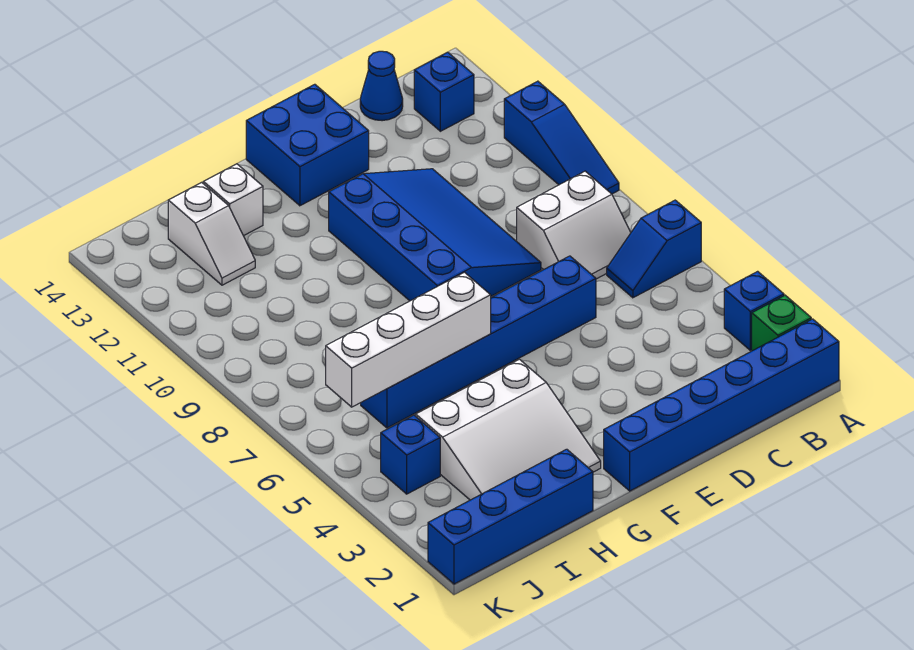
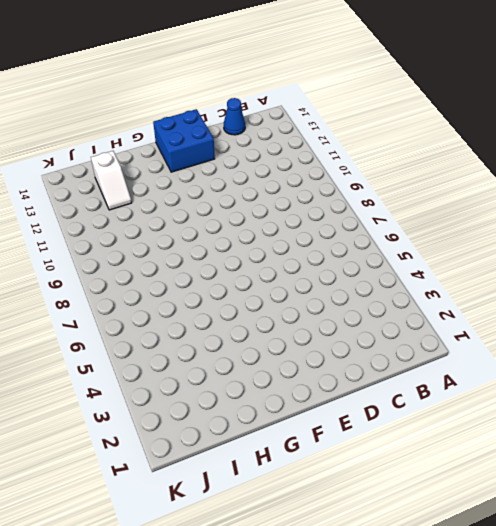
none -> blue brick A1:F1 level 1
none -> green brick A2 level 1
none -> blue brick A3 level 1

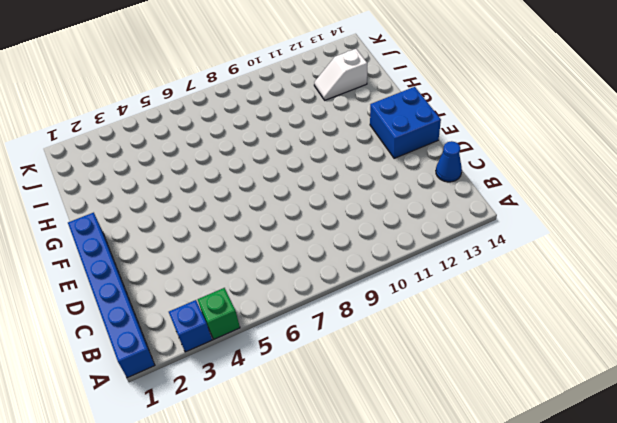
green brick A4 level 1 -> green brick A2 level 1
none -> blue slope A6:B6 level 1 top A
none -> blue slope A9:A11 level 1 top 11
none -> white slope B7:C8 level 1 top 8

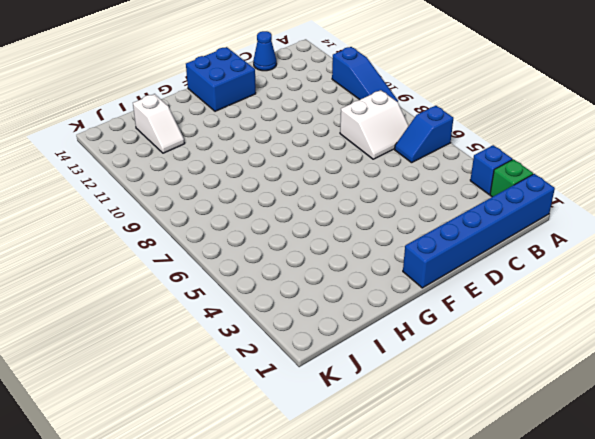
none -> blue brick B13 level 1
none -> blue brick D6:I6 level 1
none -> blue slope D8:F11 level 1 top F

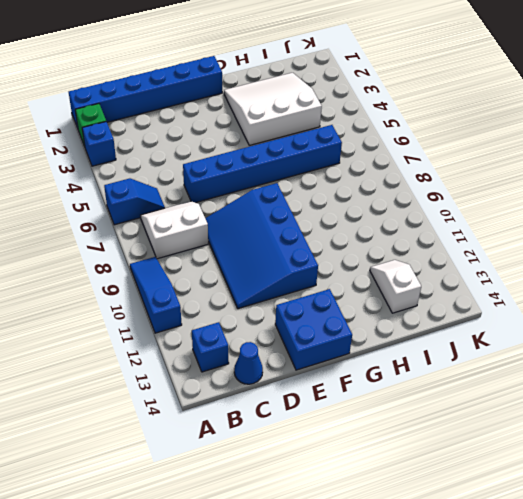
none -> blue brick H1:K1 level 1
none -> white brick H13 level 1
none -> blue brick J4 level 1

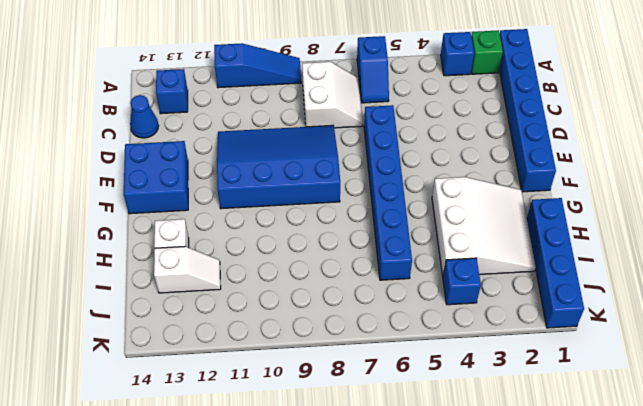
none -> white brick G6:J6 level 2

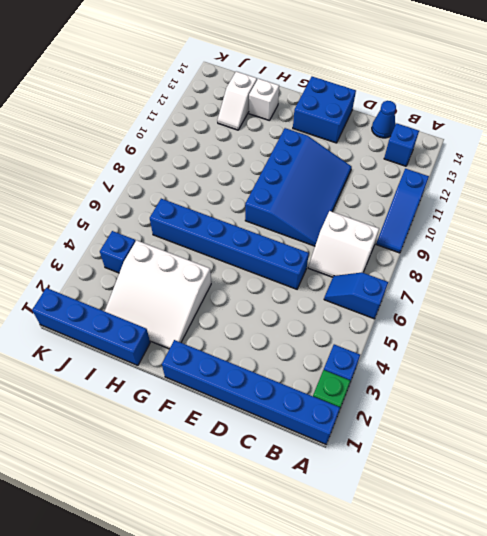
none -> white brick G6:J6 level 2

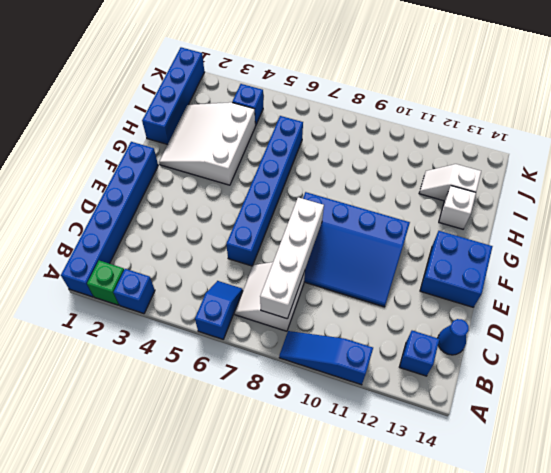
white brick B8:E8 level 2 -> white brick G6:J6 level 2

